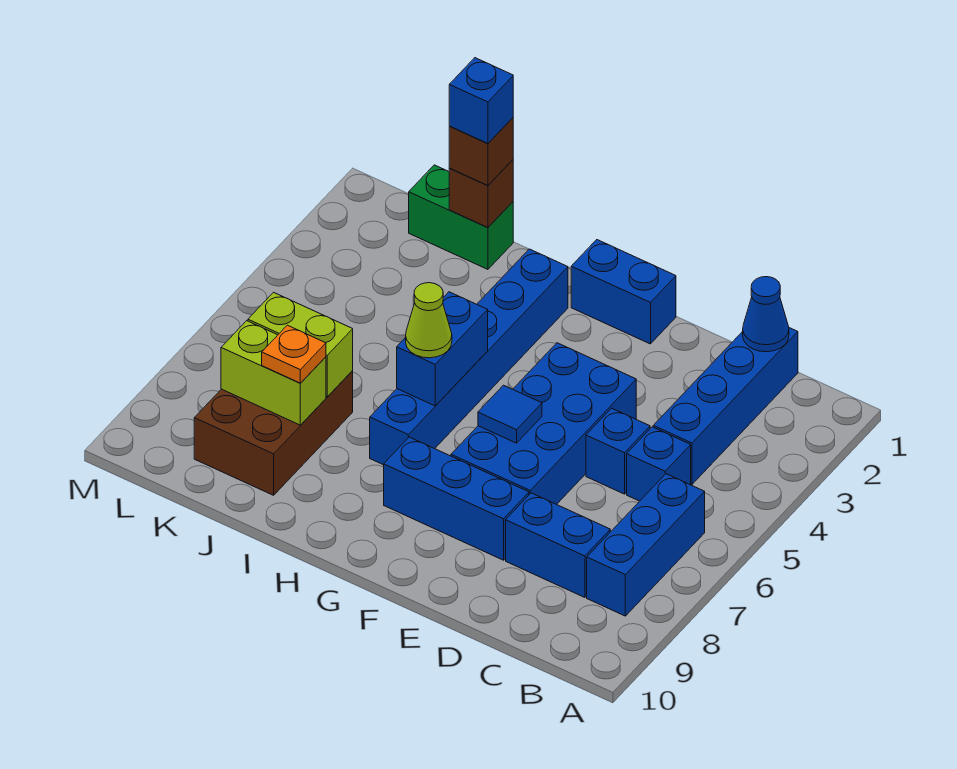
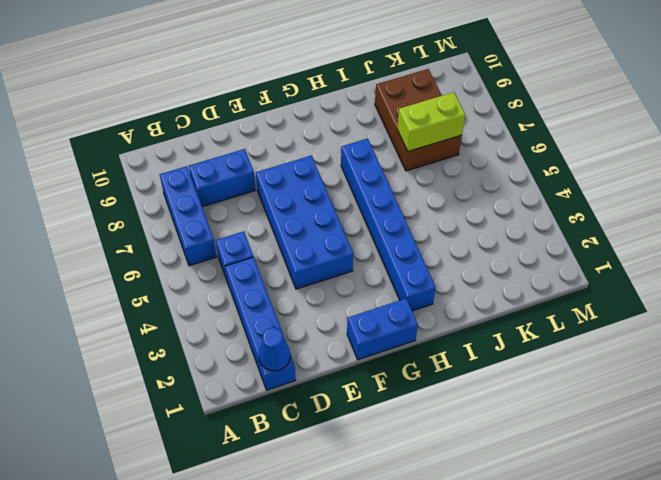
none -> blue brick D5 level 1
none -> blue brick E8:G8 level 1
none -> green brick J1:K1 level 1

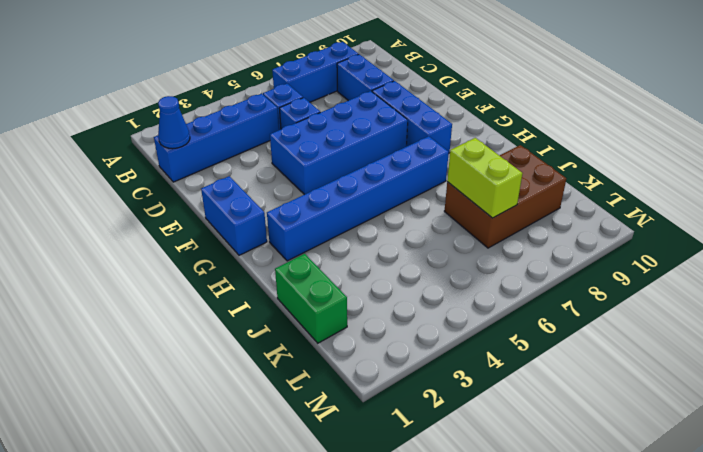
none -> blue tile F6 level 2
none -> blue brick H5:H6 level 2
none -> brown brick J1 level 2

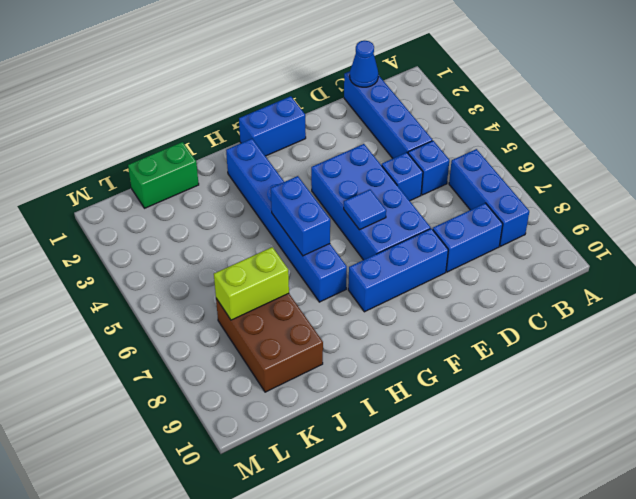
none -> brown brick J1 level 2
none -> lime brick J8:K8 level 2
none -> lime cone H6 level 3

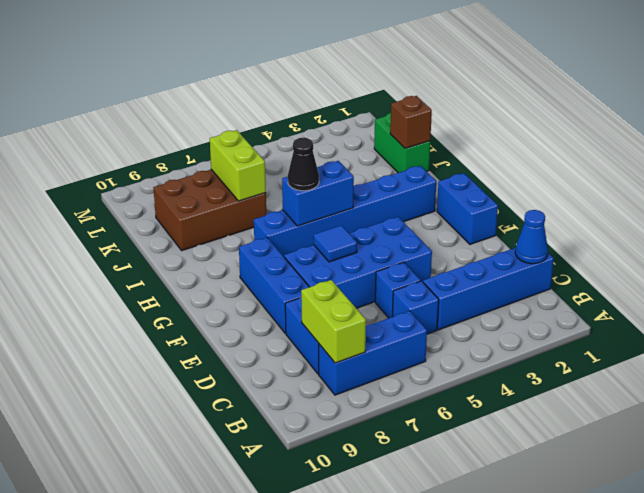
lime brick B8:C8 level 2 -> lime brick J8:K8 level 2
black cone H6 level 3 -> lime cone H6 level 3
none -> brown brick J1 level 3
none -> orange plate J8 level 3
none -> blue brick J1 level 4

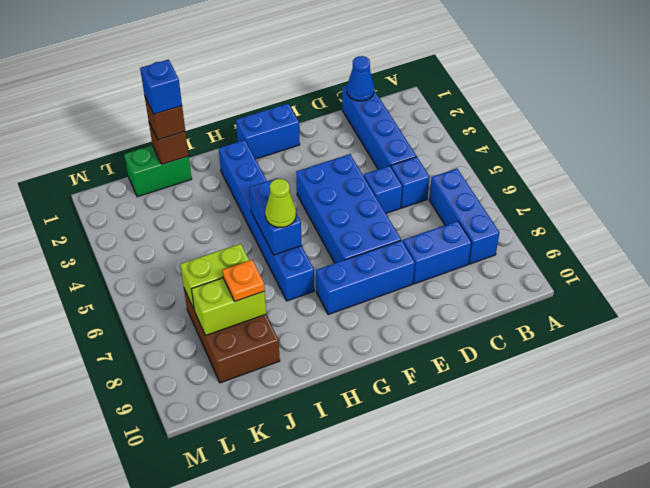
none -> blue tile F6 level 2

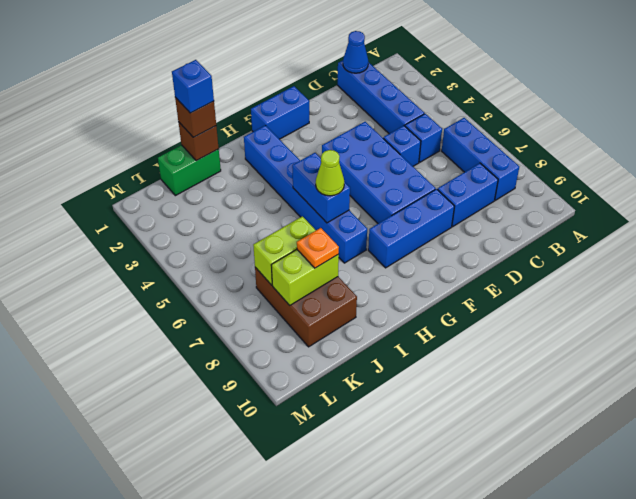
none -> blue tile F6 level 2

